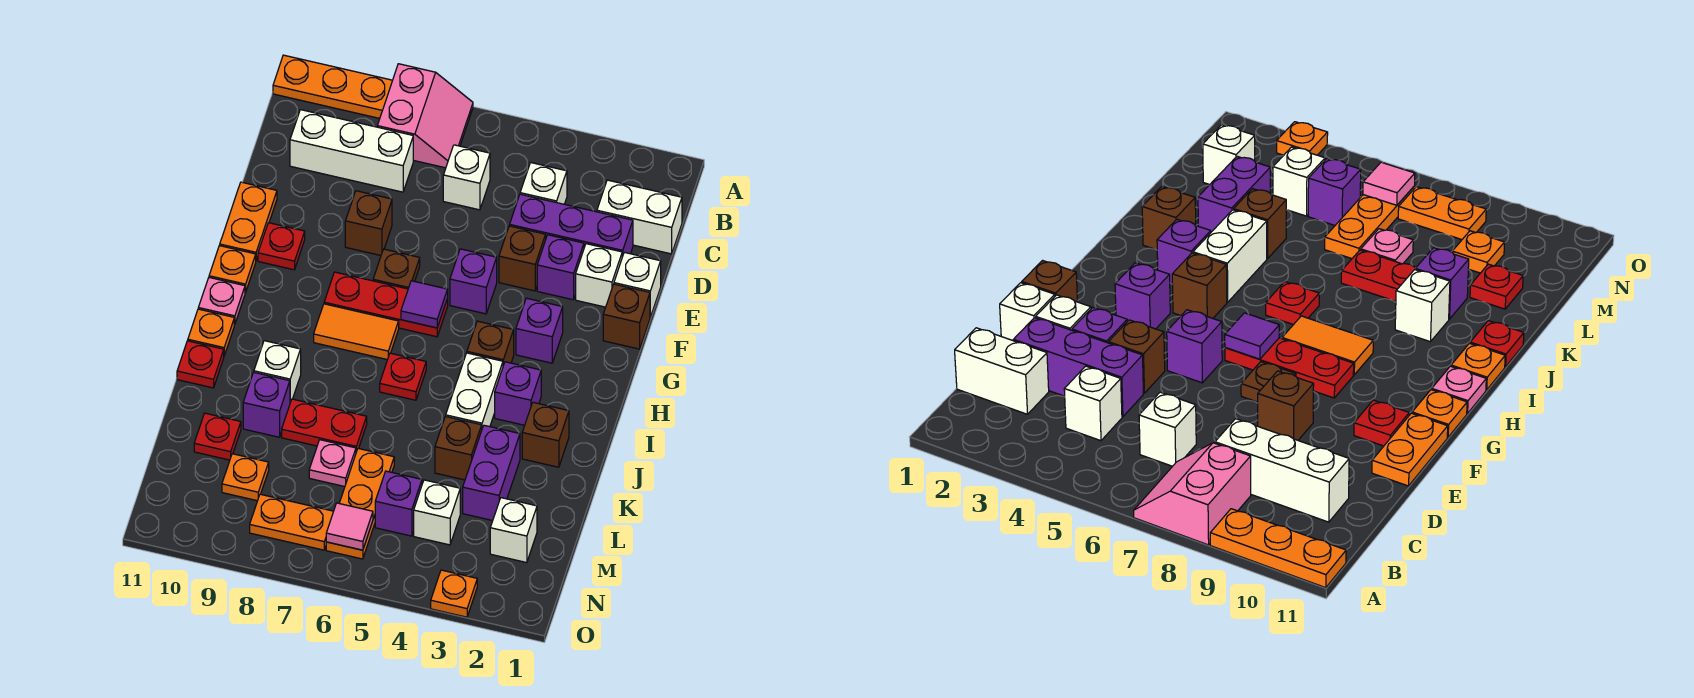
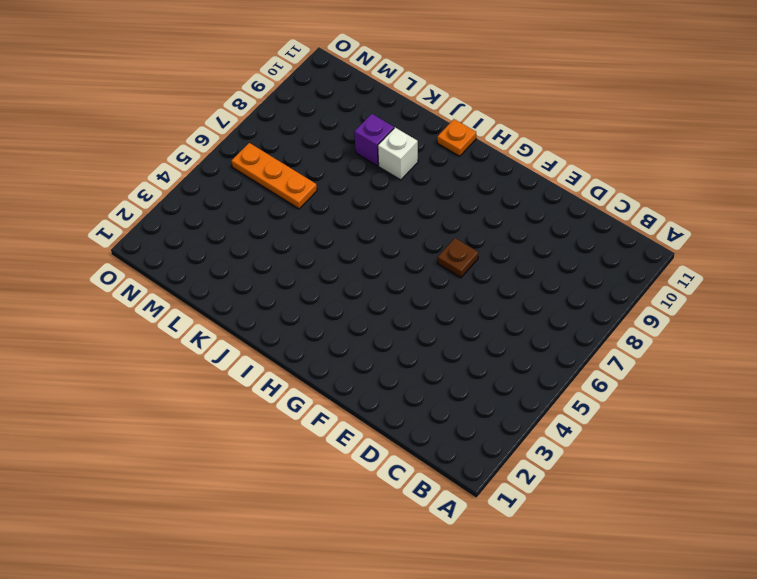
none -> pink slope A7:B8 level 1 top 8
none -> orange plate A9:A11 level 1
none -> white brick C1:C2 level 1
none -> white brick C4 level 1

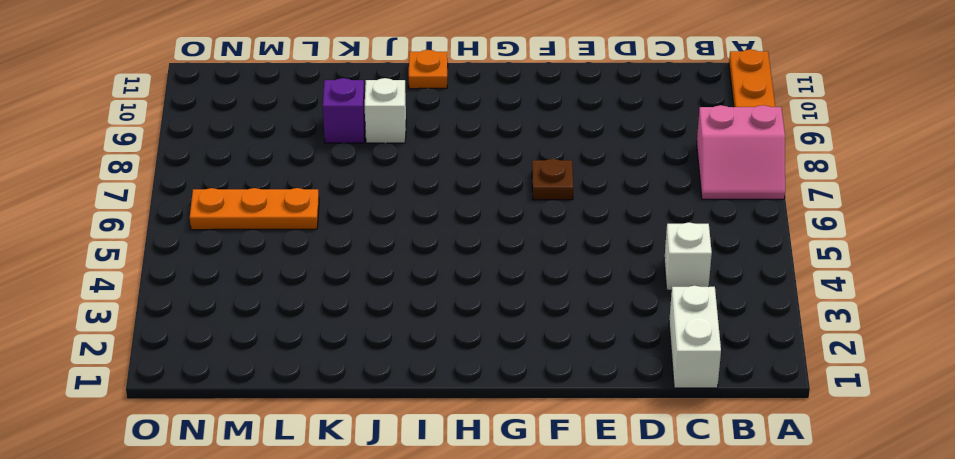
none -> white brick C6 level 1
none -> white brick C8:C10 level 1
none -> purple brick D2:D4 level 1
none -> white brick E1 level 1

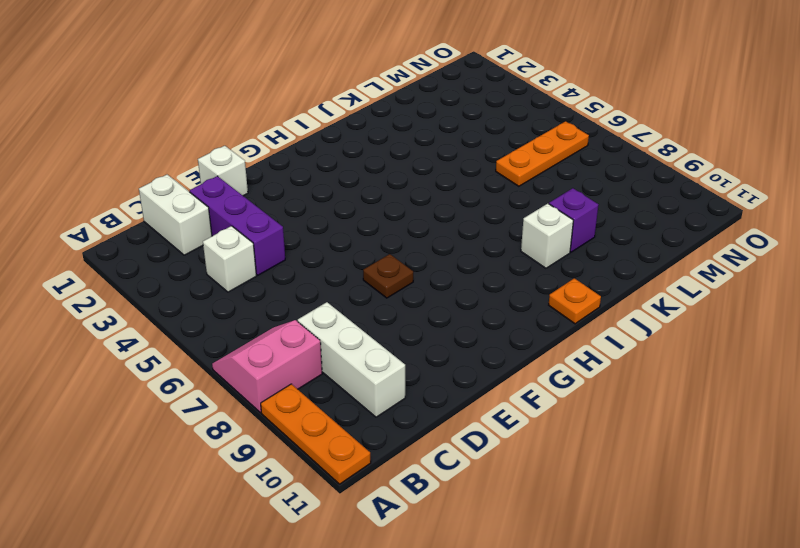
none -> white brick C6 level 1
none -> white brick E2 level 1
none -> purple brick E3 level 1
none -> brown brick E4 level 1

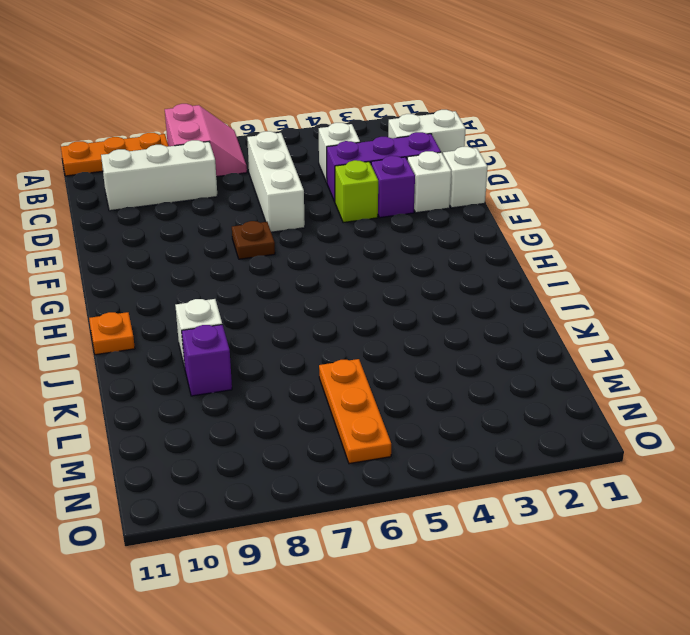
white brick C6:E6 level 1 -> white brick C6 level 1
lime brick E4 level 1 -> brown brick E4 level 1
none -> brown brick E8 level 1
none -> orange plate E11:F11 level 1
none -> brown brick F1 level 1
none -> purple brick F5 level 1

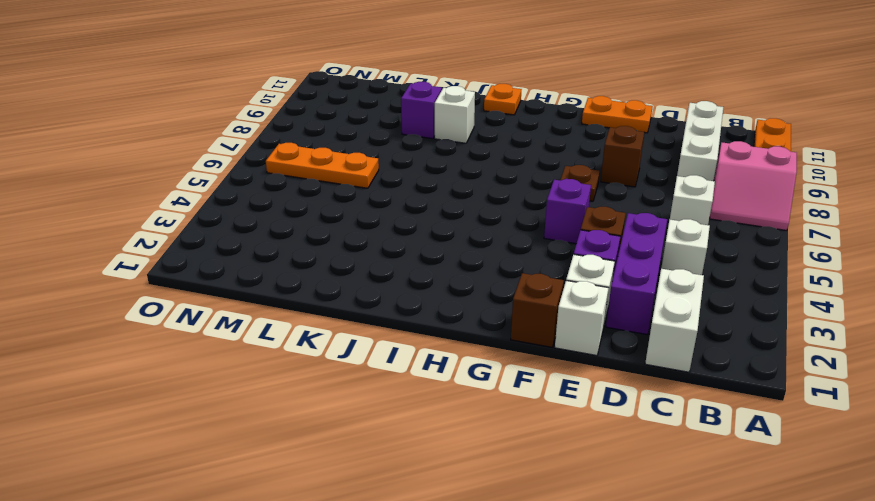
none -> red plate F10 level 1
none -> purple brick G3 level 1
none -> red plate G6:G8 level 1
none -> orange plate G11 level 1

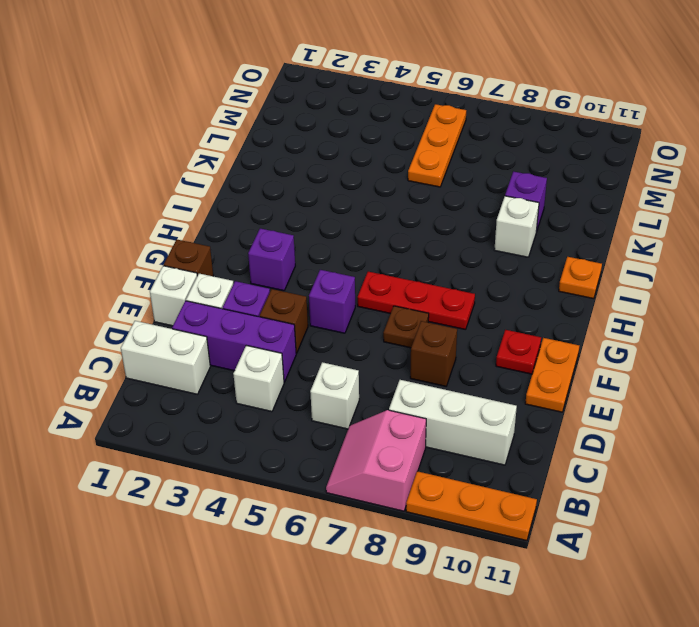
none -> orange plate G11 level 1
none -> brown brick H4 level 1
none -> orange tile H7:H8 level 1
none -> pink plate H11 level 1

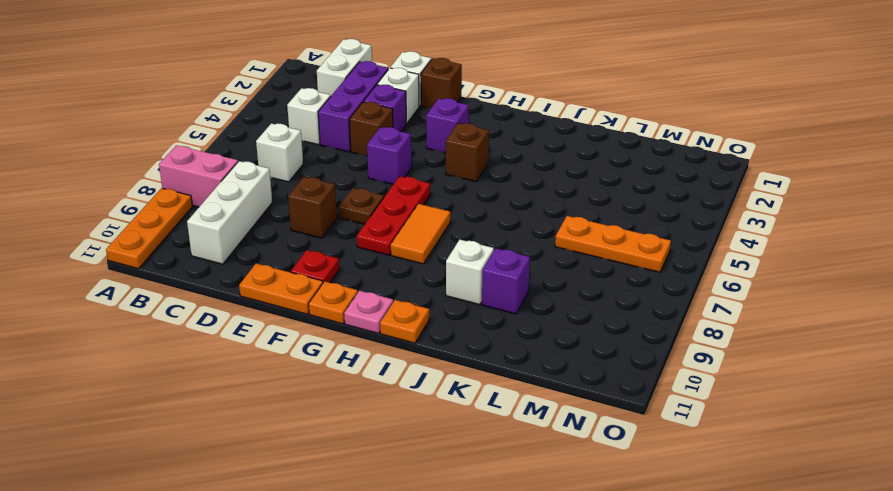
none -> purple brick I3 level 1
none -> white brick I4:J4 level 1
none -> red plate I6 level 1
none -> brown brick J2 level 1

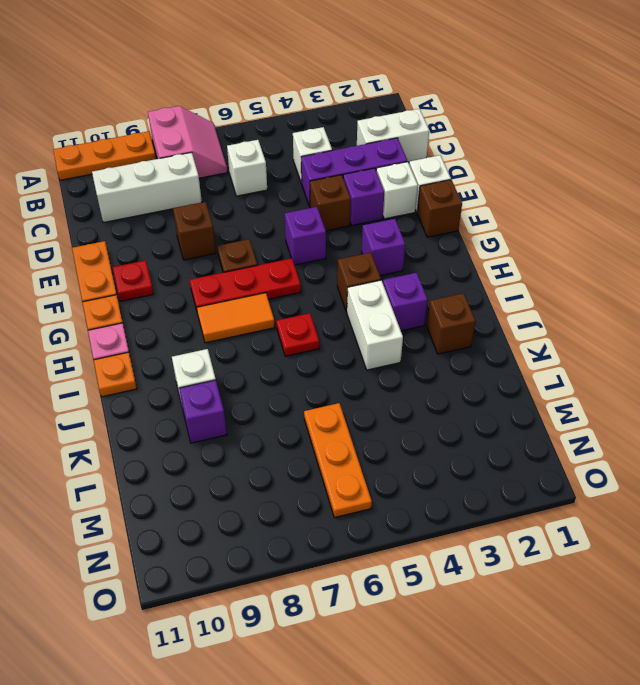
none -> red plate J11 level 1
none -> purple brick K3:L3 level 1
none -> brown brick K4 level 1
none -> red plate K7:K8 level 1

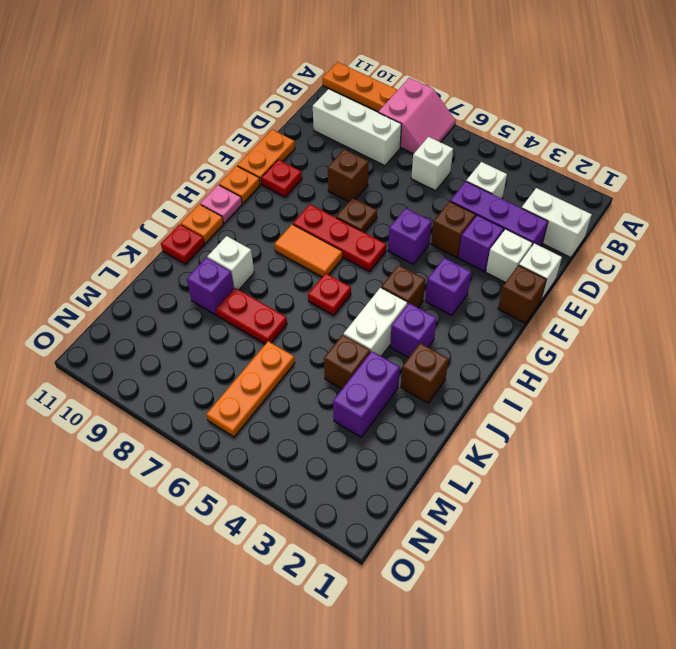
none -> pink plate L7 level 1
none -> red plate L10 level 1
none -> white brick M2 level 1
none -> white brick M4 level 1

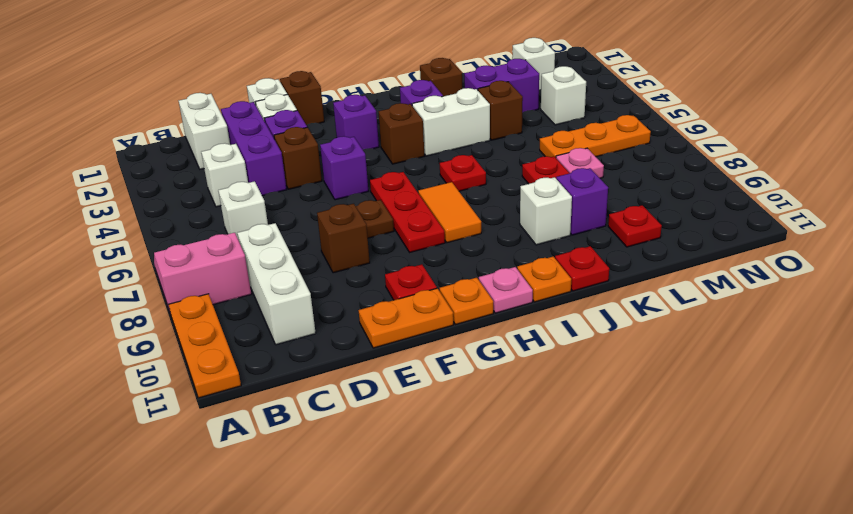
none -> purple brick M5 level 1
none -> orange plate M9 level 1
none -> orange plate N7:N8 level 1
none -> orange plate O3 level 1

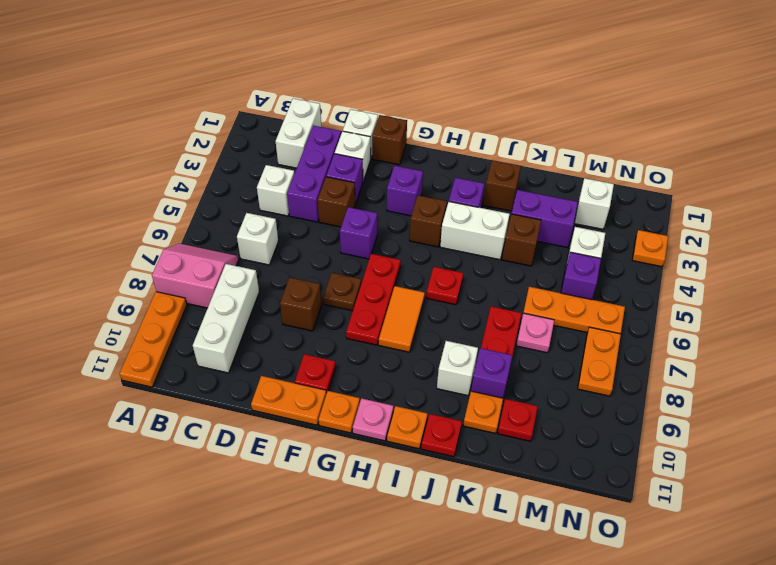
orange plate K10 level 1 -> orange plate M9 level 1
none -> purple tile G6 level 2
none -> pink tile N6 level 2

